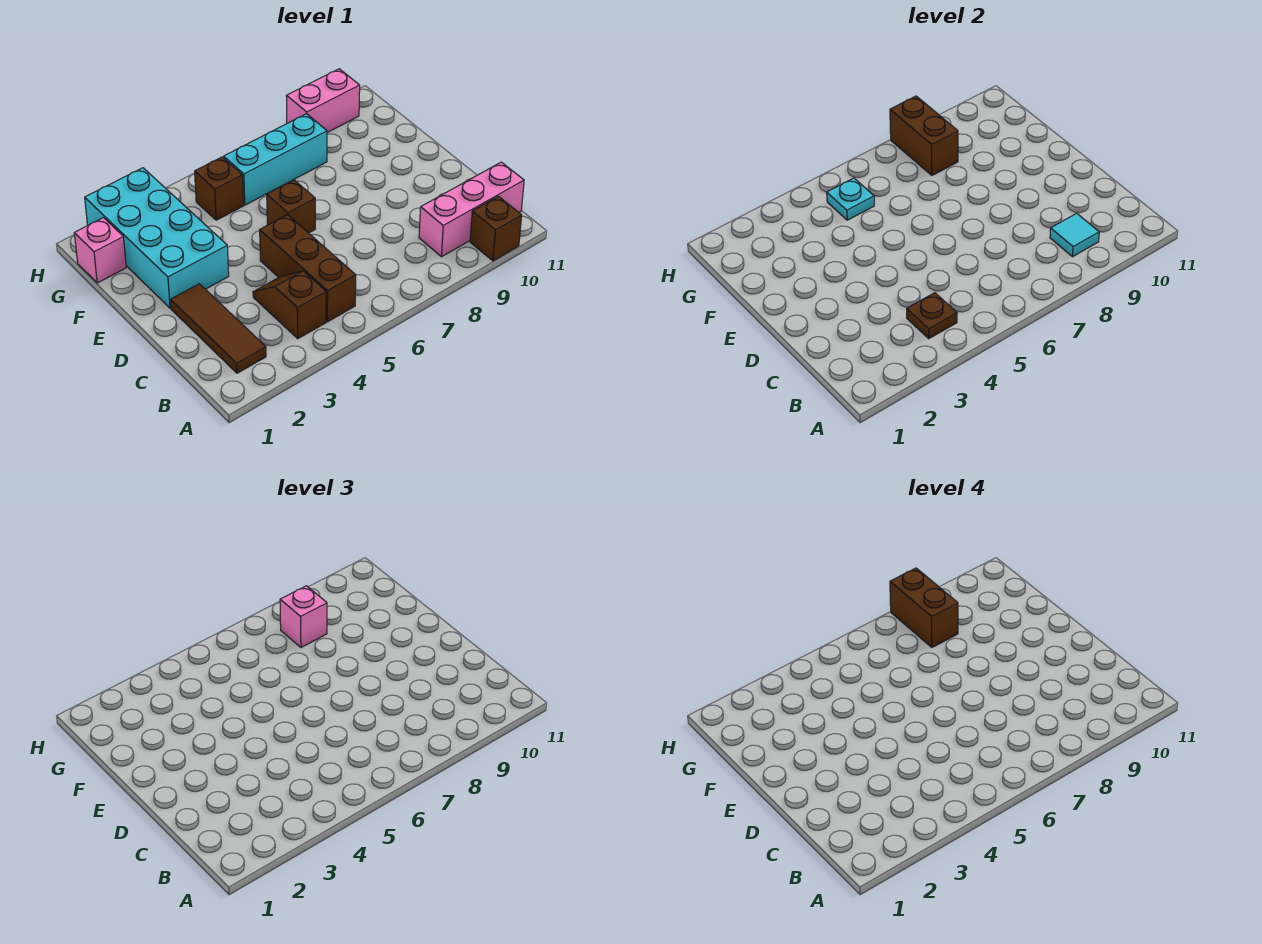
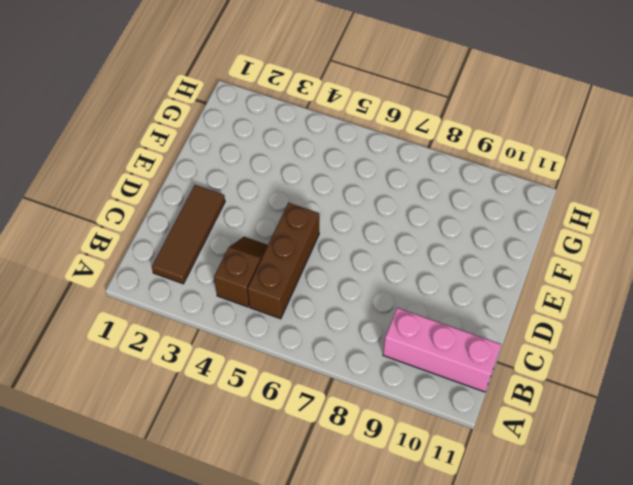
none -> brown brick A10 level 1
none -> cyan brick E2:H3 level 1
none -> brown brick E6 level 1

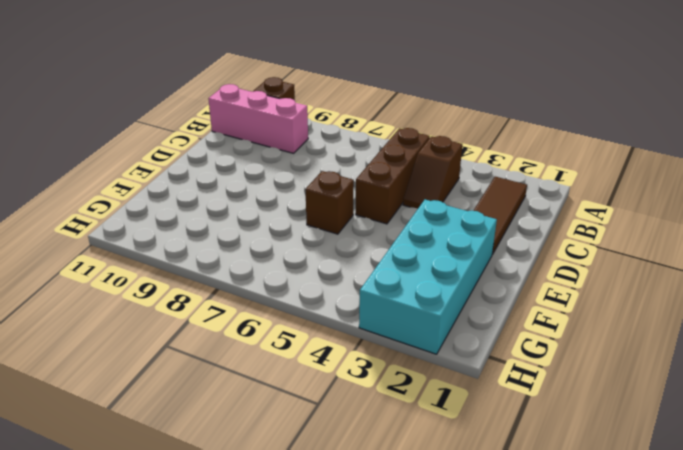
none -> pink brick G1 level 1
none -> brown brick G5 level 1
none -> cyan brick G6:G8 level 1

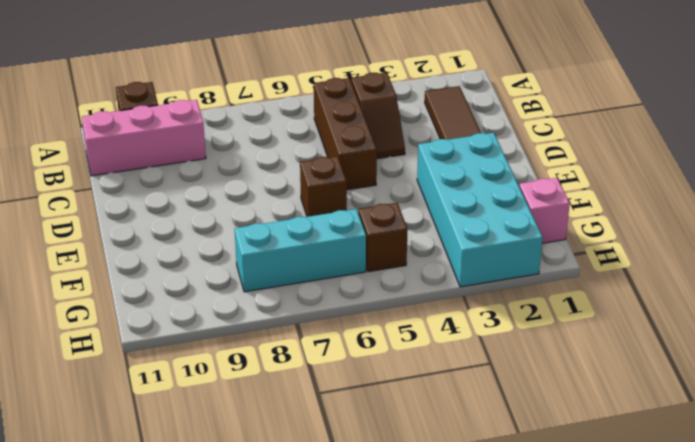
none -> pink brick H9:H10 level 1
none -> brown plate B4 level 2
none -> cyan tile B9 level 2

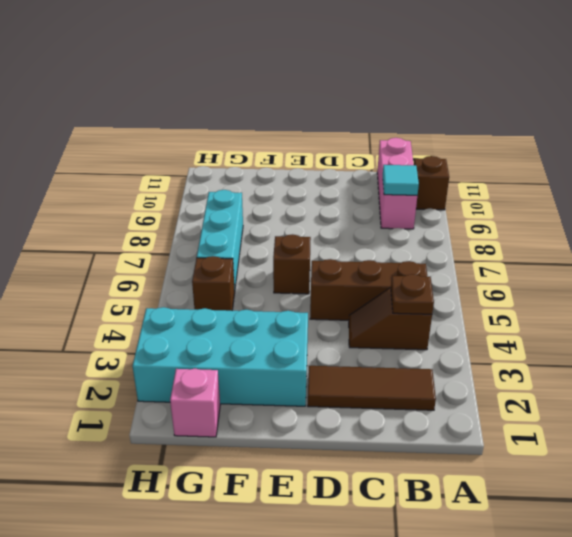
none -> pink brick H9:H10 level 1
none -> cyan plate G5 level 2
none -> brown brick G8:H8 level 2

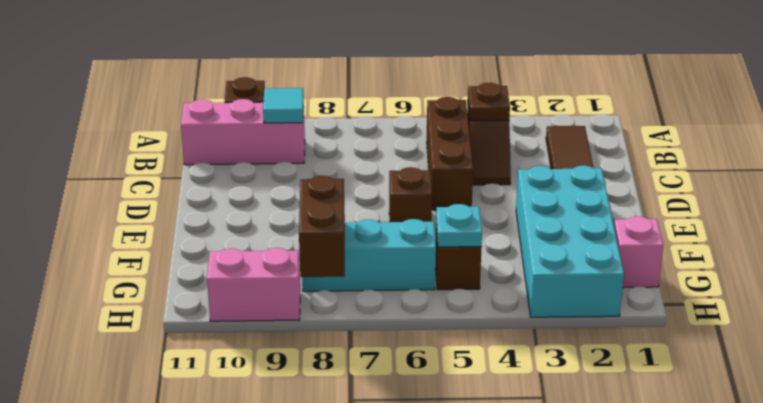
none -> pink brick G8 level 3
none -> brown brick G8:H8 level 4

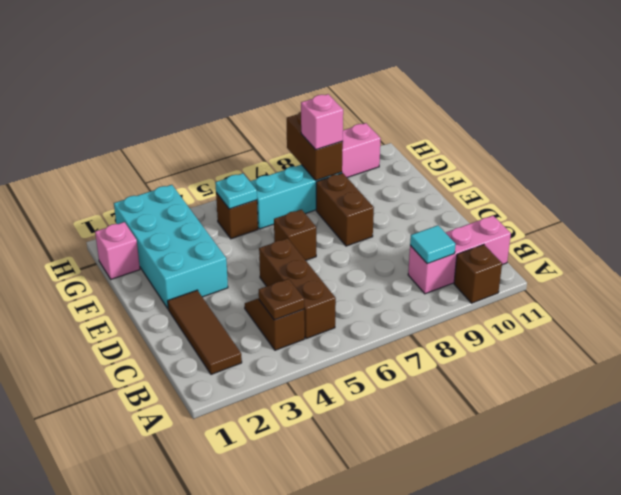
brown brick E8:F8 level 1 -> brown brick G8:H8 level 4

